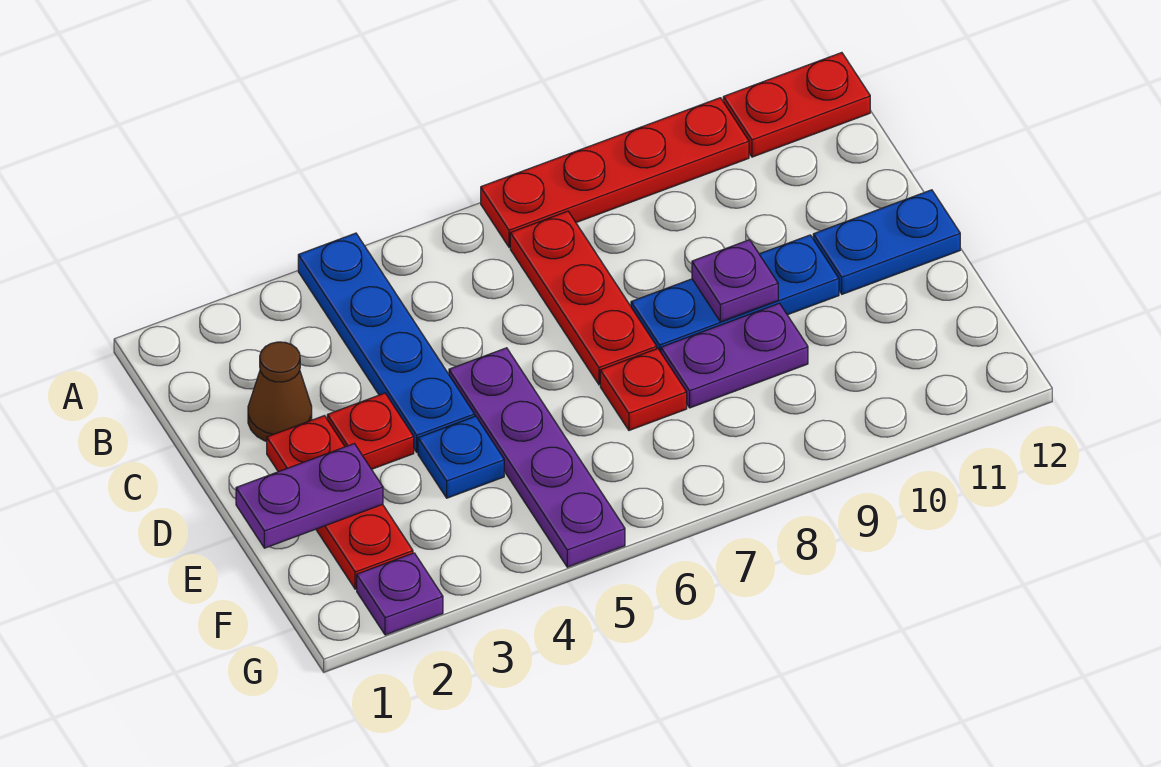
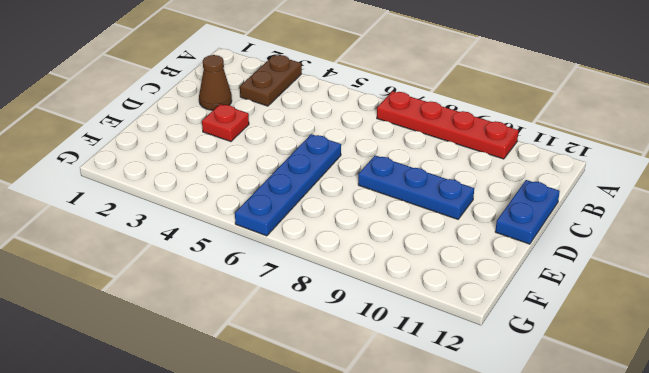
brown plate A3:B3 level 1 -> none
blue plate C12:D12 level 1 -> blue plate D11:D12 level 1
blue plate D6:G6 level 1 -> blue plate A4:D4 level 1
none -> red plate A11:A12 level 1
none -> red plate B7:D7 level 1
none -> red plate D2:F2 level 1

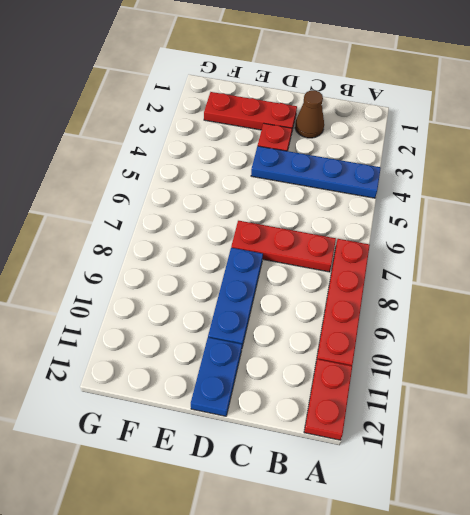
none -> purple plate D5:G5 level 1
none -> blue plate E4 level 1
none -> red plate E7 level 1

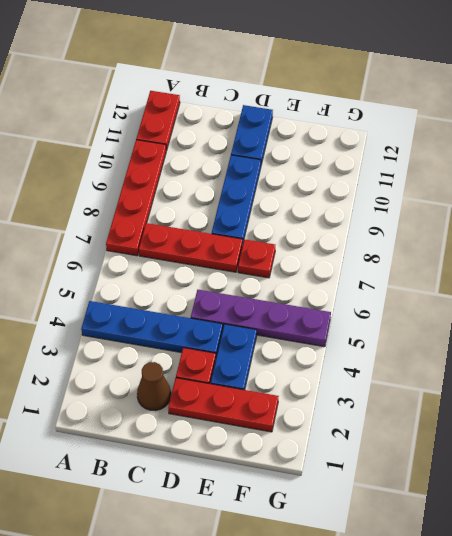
blue plate E3:E4 level 1 -> blue plate E4 level 1
none -> purple plate E8:E9 level 1
none -> purple plate G2 level 1
none -> purple plate D9 level 2

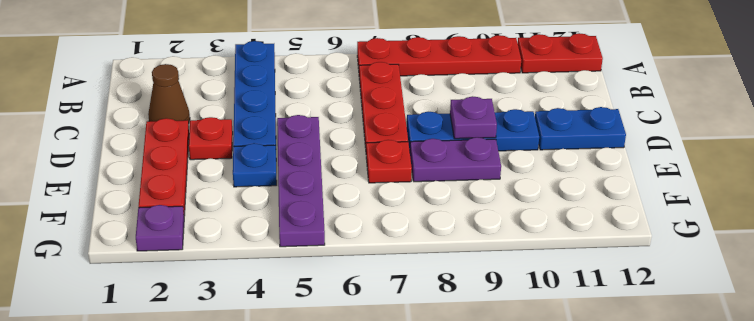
none -> purple plate E1:E2 level 2

